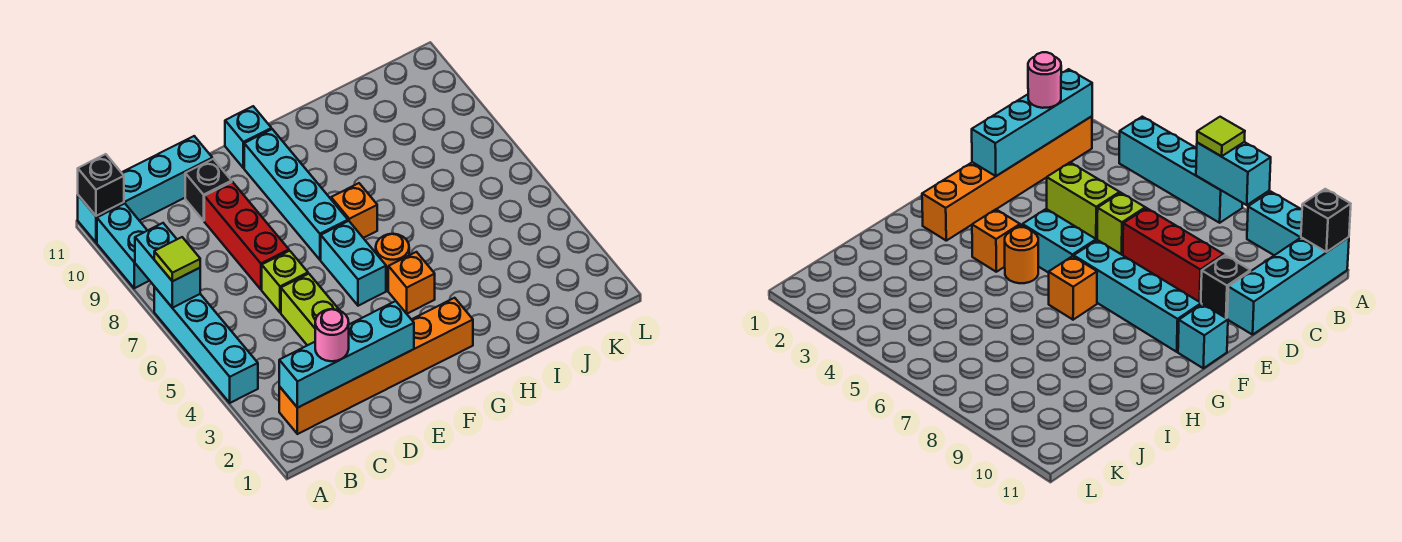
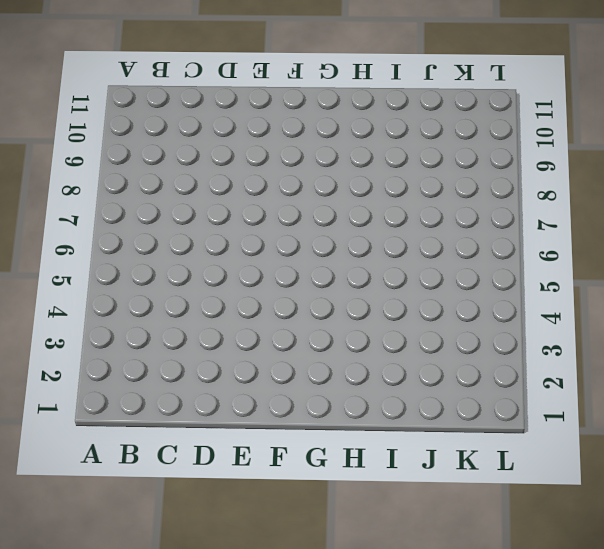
none -> cyan brick A4:A7 level 1
none -> cyan brick A9:A10 level 1
none -> cyan brick A11:D11 level 1

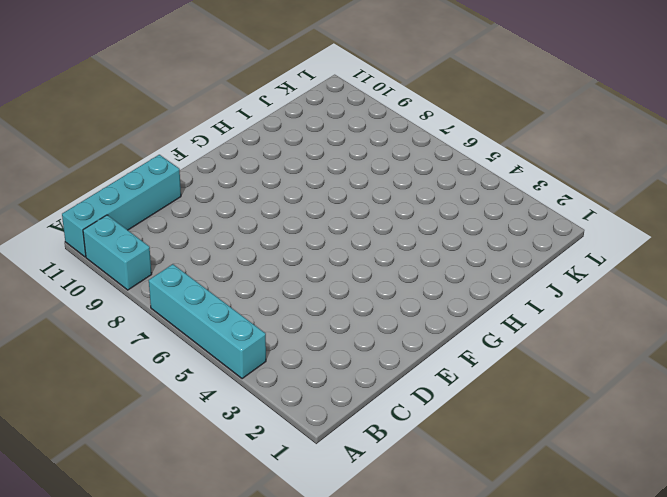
none -> orange brick B2:G2 level 1
none -> lime brick D4:D5 level 1
none -> lime brick D6 level 1

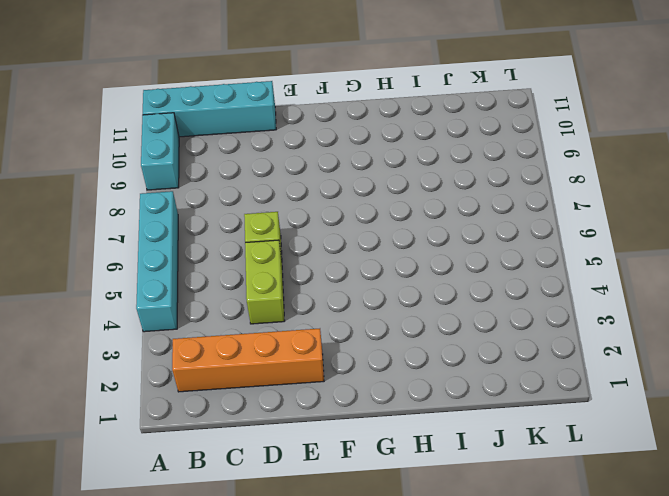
orange brick B2:E2 level 1 -> orange brick B2:G2 level 1
none -> red brick D7:D9 level 1
none -> black brick D10 level 1
none -> cyan brick F5:F6 level 1

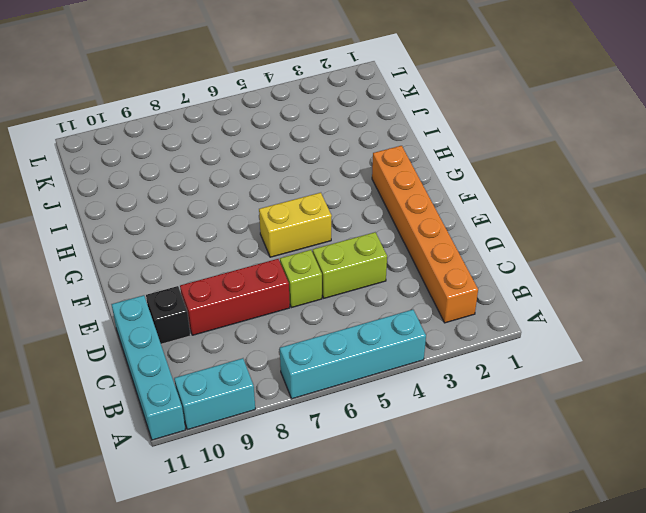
yellow brick F5:F6 level 1 -> cyan brick F5:F6 level 1
none -> cyan brick F7:F10 level 1
none -> cyan brick F11 level 1
none -> orange brick G4 level 1

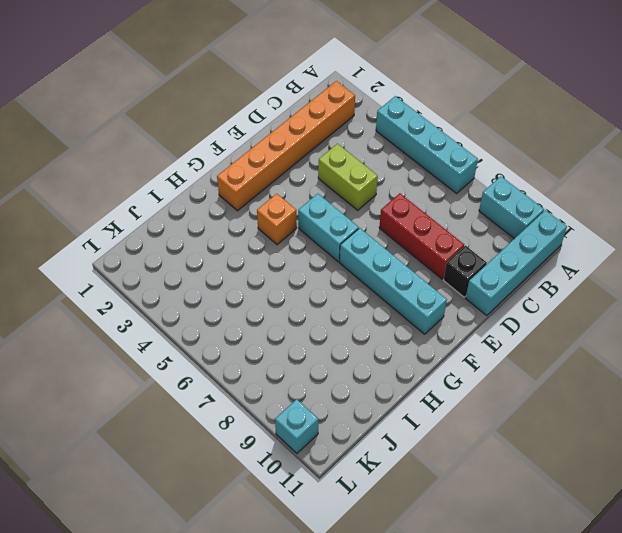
cyan brick L10 level 1 -> cyan brick F11 level 1
none -> lime brick D6 level 1
none -> orange round brick G5 level 1
none -> orange brick G7 level 1

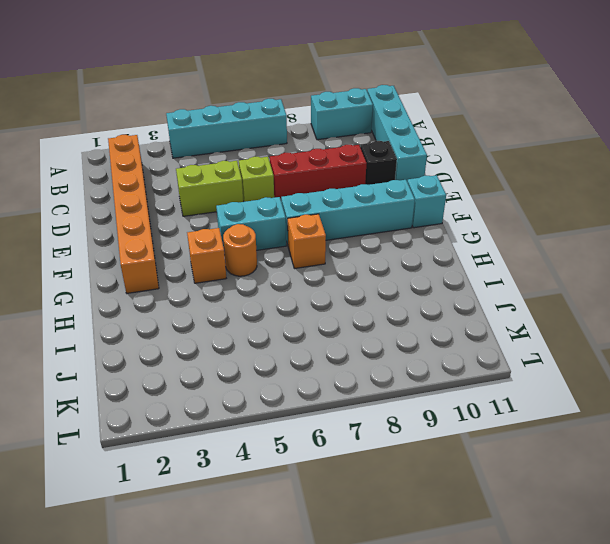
none -> cyan brick A7:A8 level 2
none -> black brick A11 level 2
none -> cyan brick B2:E2 level 2

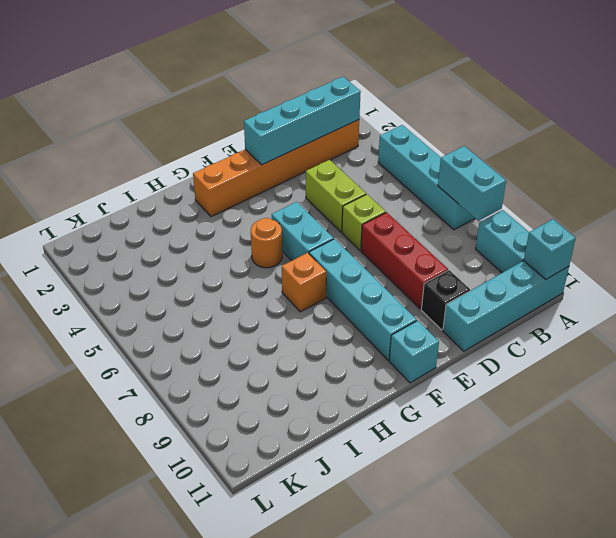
cyan brick A11 level 2 -> black brick A11 level 2
none -> orange brick G4 level 1
none -> lime tile A7 level 3
none -> pink round brick C2 level 3

